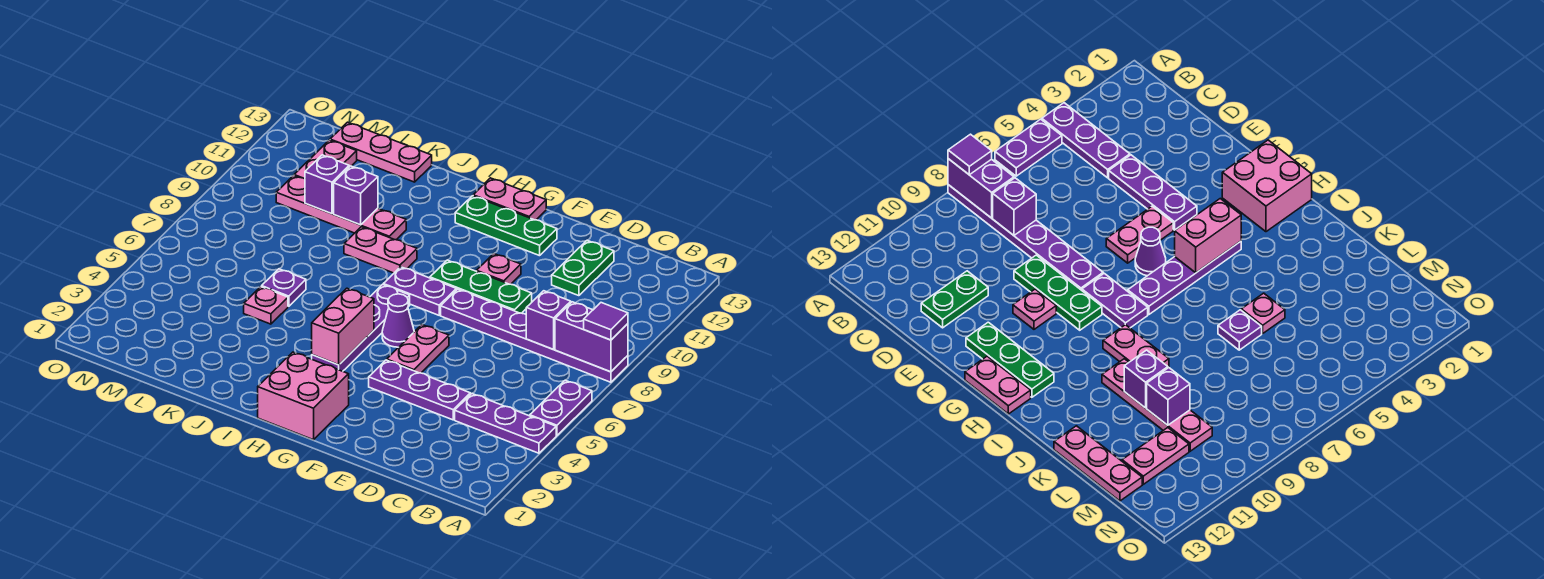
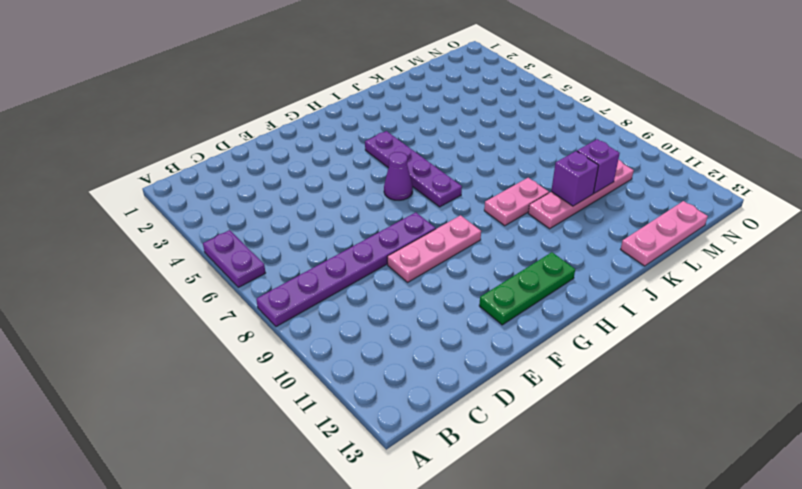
pink plate E9:G9 level 1 -> green plate E9:G9 level 1
none -> purple plate A4:C4 level 1
none -> purple plate D4:F4 level 1
none -> green plate D11:D12 level 1

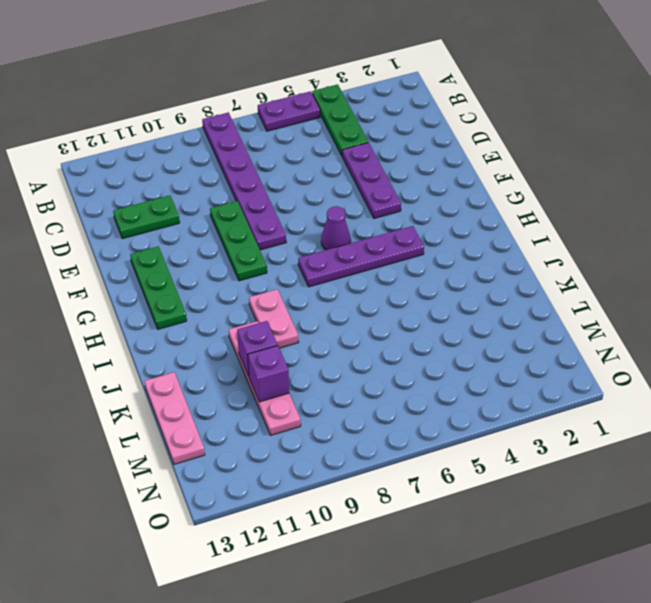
green plate A4:C4 level 1 -> purple plate A4:C4 level 1
none -> pink plate F5:F6 level 1
none -> pink plate F10 level 1
none -> pink brick G1:H2 level 1

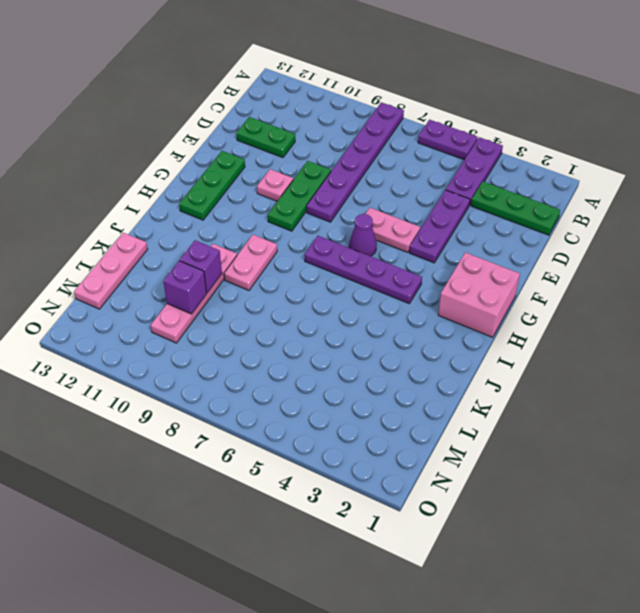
green plate C1:C3 level 1 -> none
none -> purple plate G8:H8 level 1
none -> pink plate G13:H13 level 1
none -> pink plate K5 level 1

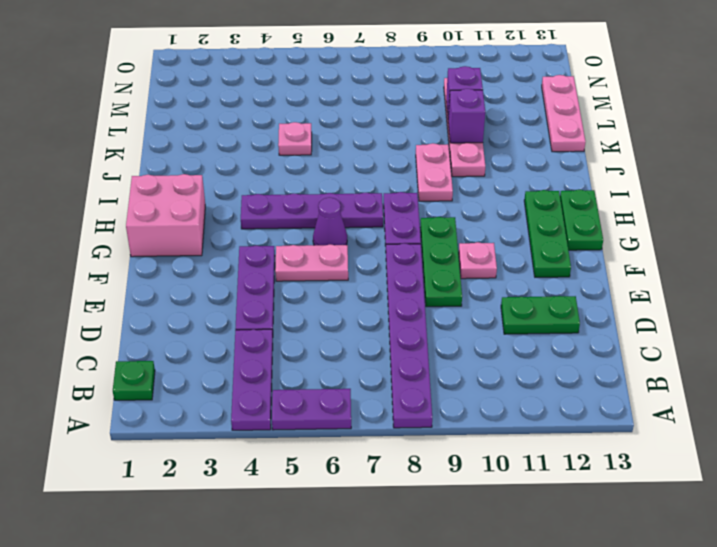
green plate B1 level 1 -> none
green plate G13:H13 level 1 -> pink plate G13:H13 level 1
none -> purple plate K6 level 1
none -> pink plate M11:M12 level 1
none -> purple brick A8:B8 level 2

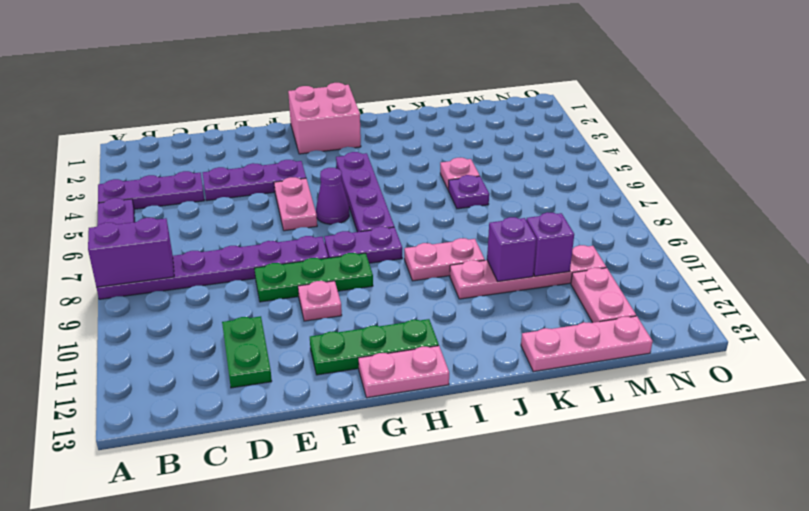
none -> purple brick C8 level 2
none -> pink brick H4:H5 level 2
none -> purple tile A8 level 3

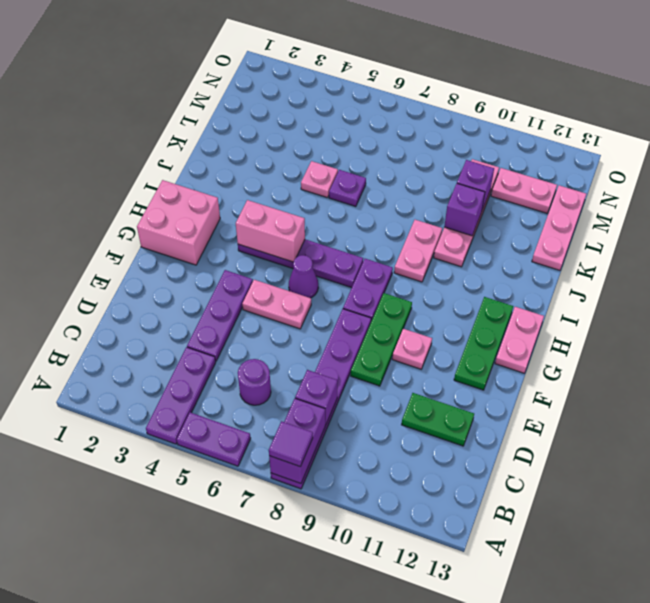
purple round brick C6 level 1 -> none

